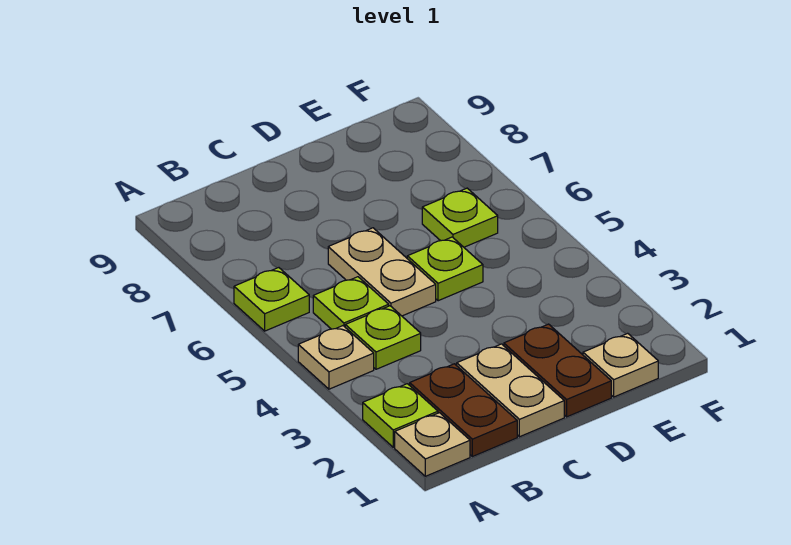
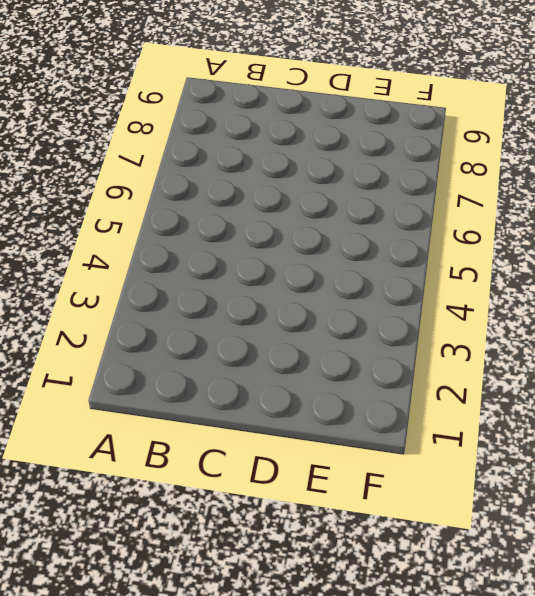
none -> tan plate A1 level 1
none -> lime plate A2 level 1
none -> tan plate A4 level 1

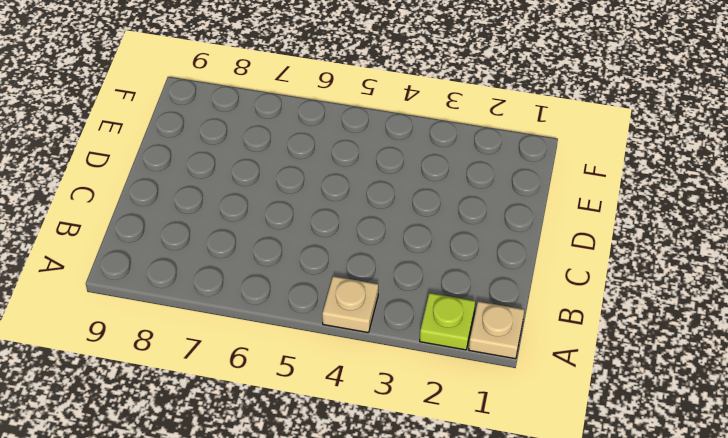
none -> lime plate A6 level 1
none -> brown plate B1:B2 level 1
none -> lime plate B4 level 1

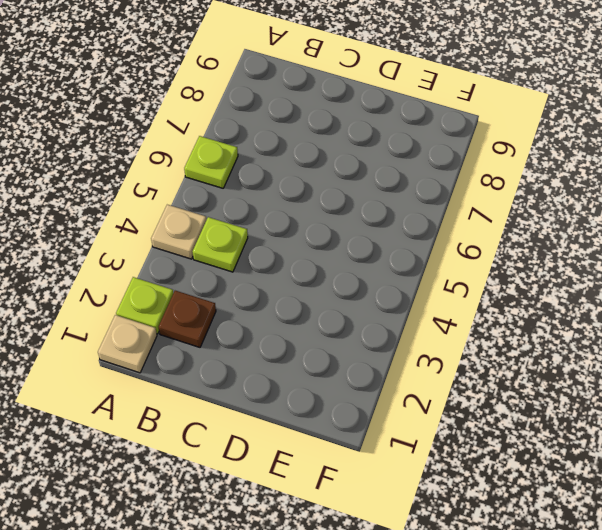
brown plate B2 level 1 -> brown plate B1:B2 level 1
none -> lime plate B5 level 1
none -> tan plate C1:C2 level 1
none -> tan plate C5:C6 level 1

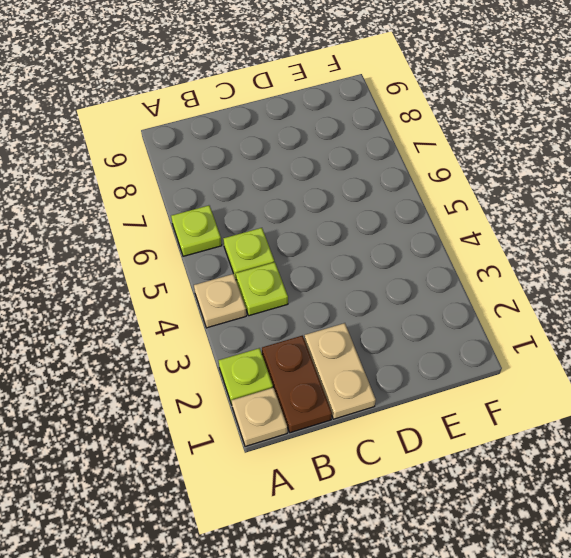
none -> tan plate C5:C6 level 1
none -> brown plate D1:D2 level 1
none -> lime plate D5 level 1

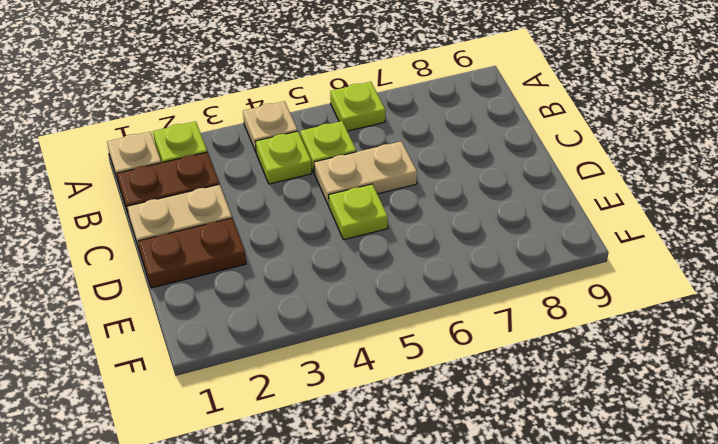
none -> tan plate E1 level 1
none -> lime plate E6 level 1

